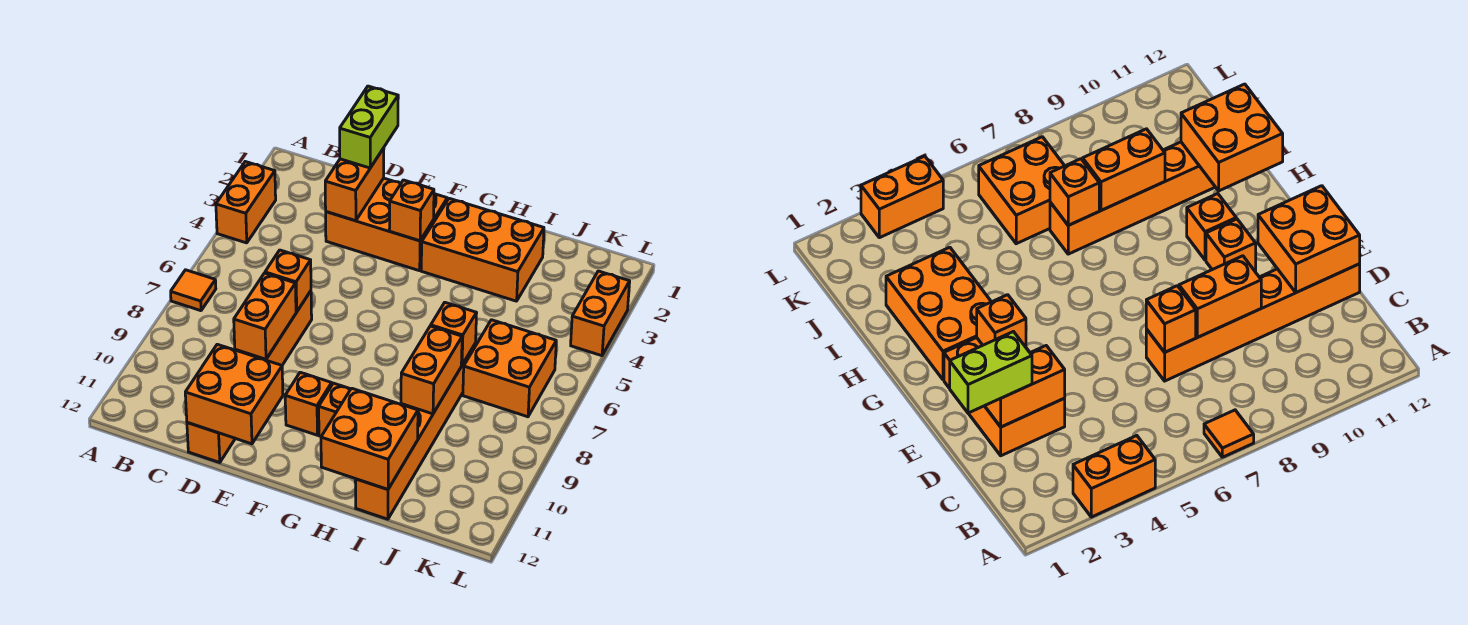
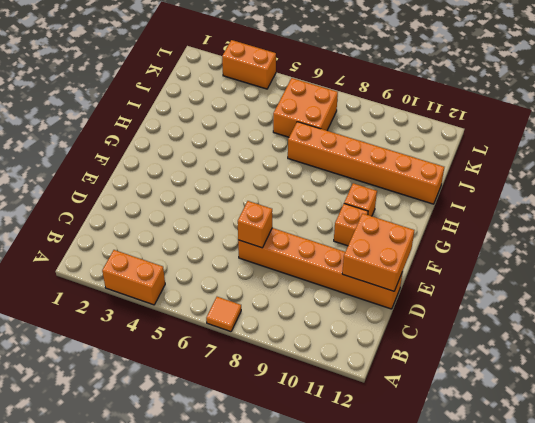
none -> orange brick D2:F3 level 1
none -> orange brick G2:I3 level 1
none -> orange brick D2:D3 level 2

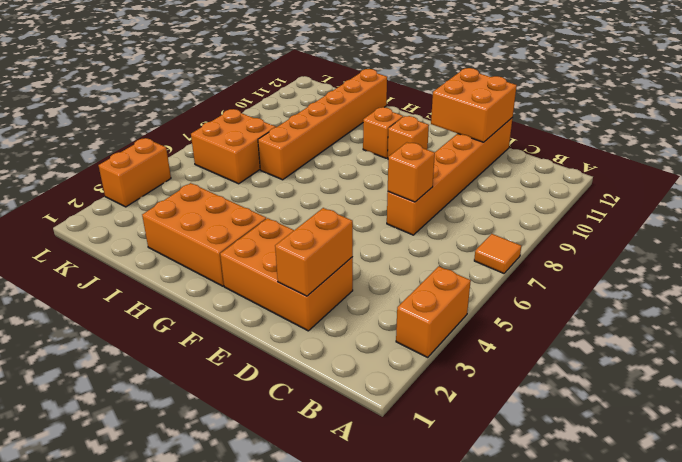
none -> orange brick D8:D9 level 2
none -> orange brick F3 level 2
none -> orange brick H11:I12 level 2

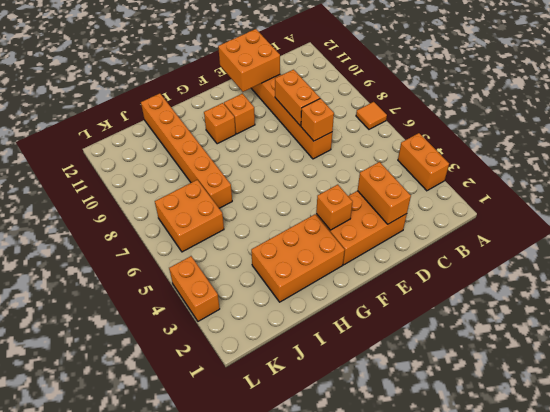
none -> orange brick H11:I12 level 2
none -> orange brick I7 level 2
none -> orange brick I8:I9 level 2

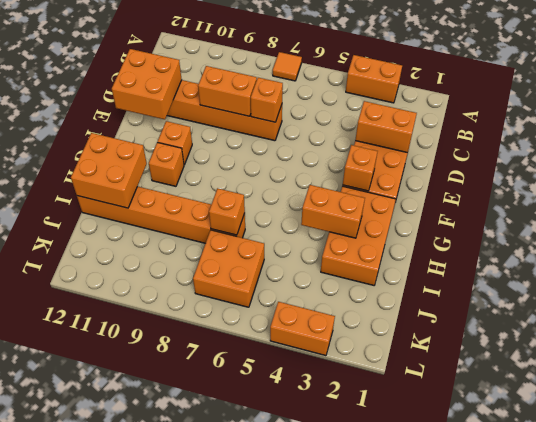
orange brick H3:H4 level 2 -> orange brick I8:I9 level 2
none -> lime brick D1:D2 level 3

